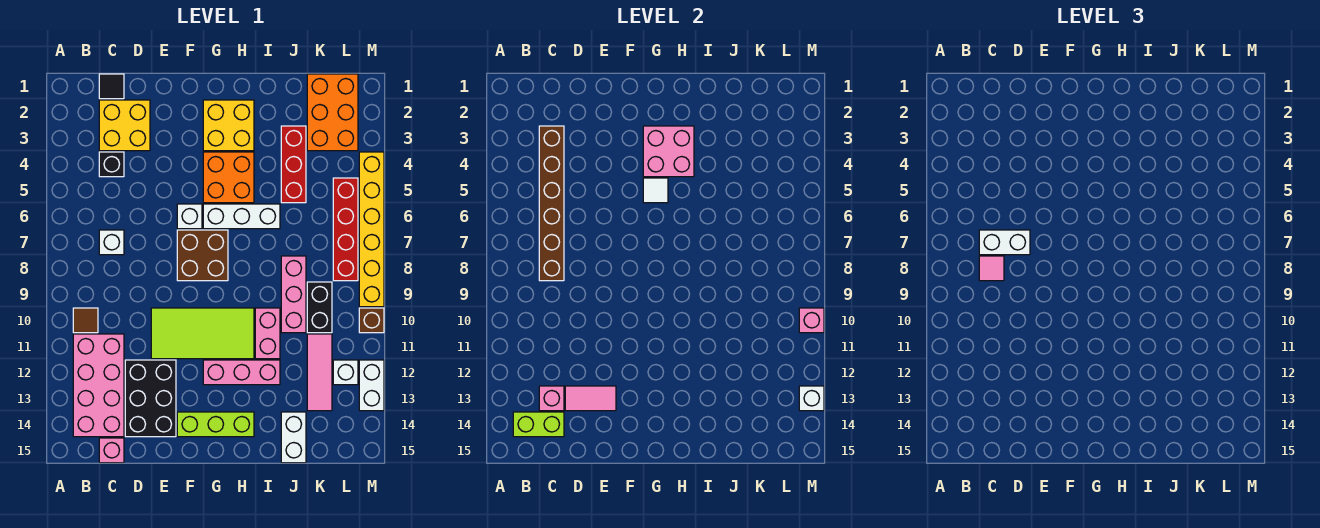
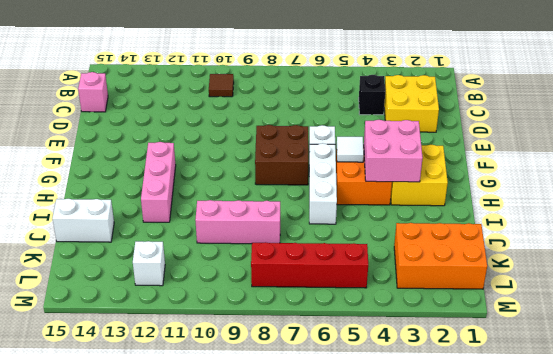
none -> pink brick B11:C14 level 1
none -> black tile C1 level 1
none -> white brick C7 level 1
none -> black brick D12:E14 level 1

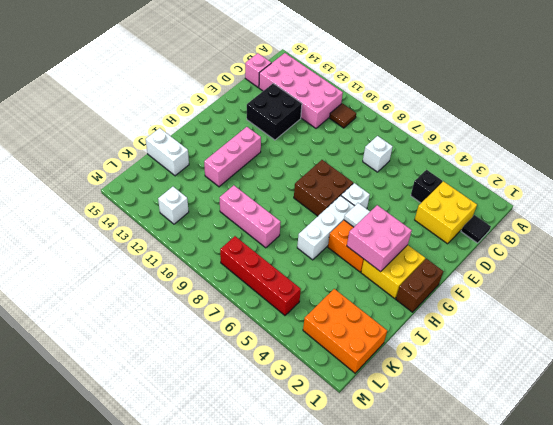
black brick D12:E13 level 1 -> black brick D12:E14 level 1
brown brick G1:H1 level 1 -> none
none -> lime tile E10:H11 level 1
none -> lime brick F14:H14 level 1
none -> pink brick I10:I11 level 1
none -> red brick J3:J5 level 1

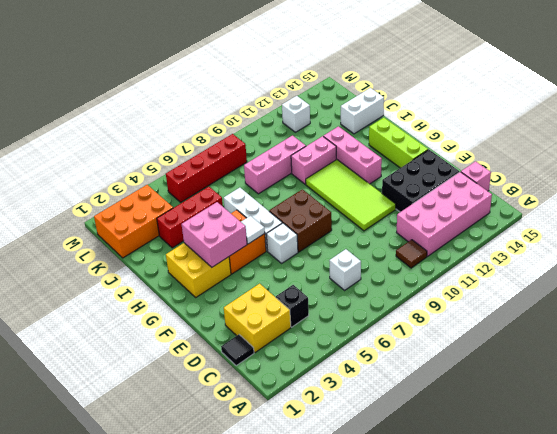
none -> black brick K9:K10 level 1
none -> pink tile K11:K13 level 1
none -> yellow brick M4:M9 level 1
none -> brown brick M10 level 1

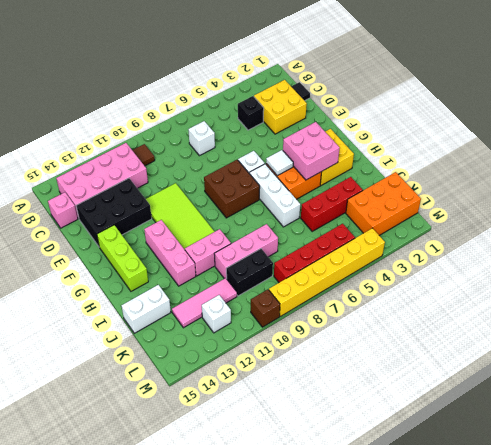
none -> white brick M12:M13 level 1
none -> lime brick B14:C14 level 2
none -> brown brick C3:C8 level 2
none -> pink brick C13 level 2

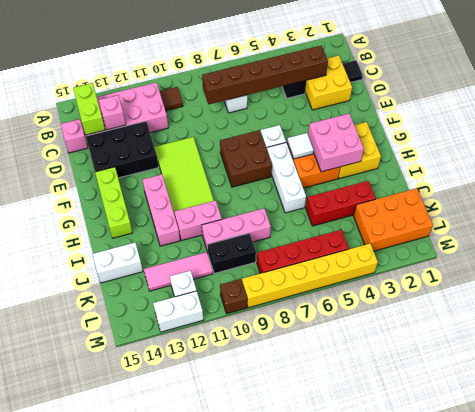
none -> pink tile D13:E13 level 2
none -> pink brick M10 level 2
none -> white brick M13 level 2
none -> white brick C7:D7 level 3

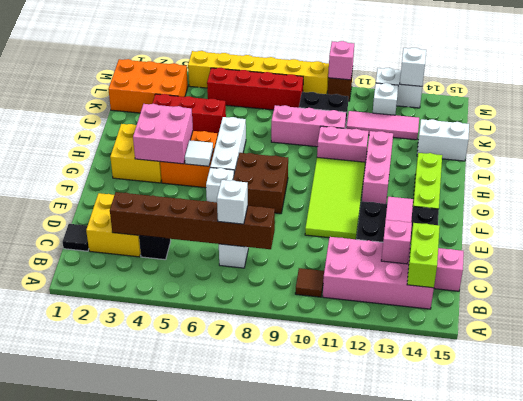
white brick C7 level 3 -> white brick C7:D7 level 3
none -> pink tile C8 level 3

